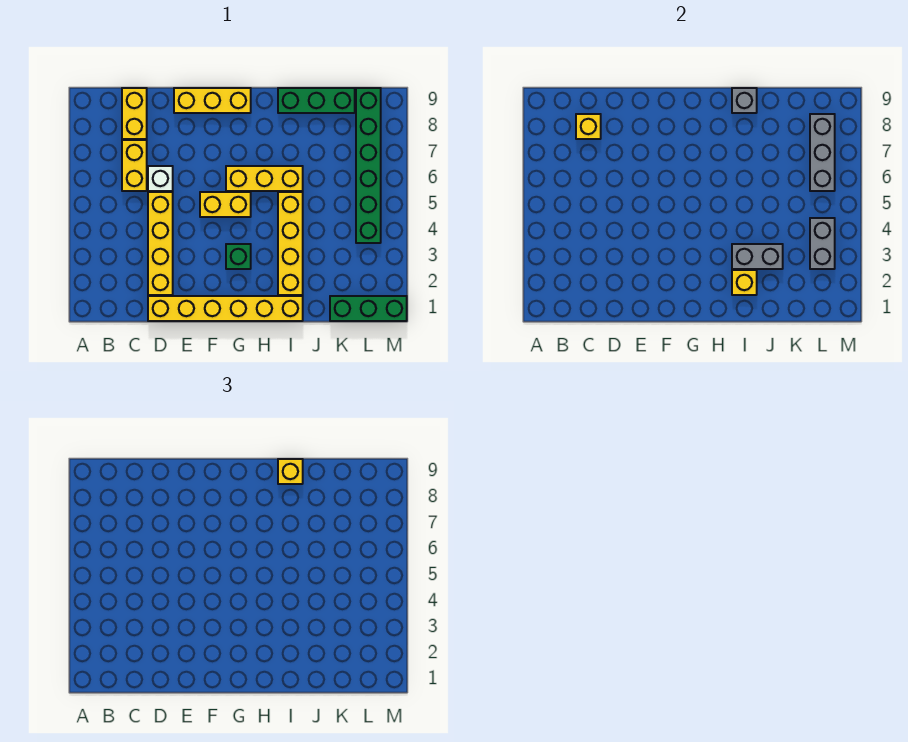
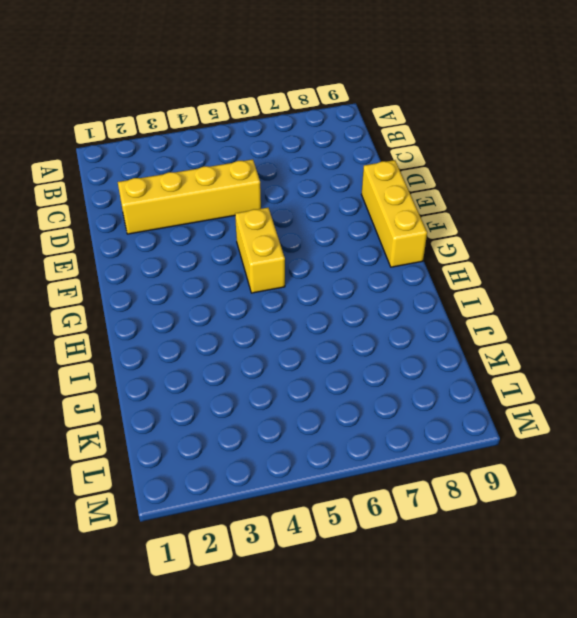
none -> yellow brick C6:C7 level 1
none -> yellow brick C8:C9 level 1
none -> yellow brick D1:I1 level 1

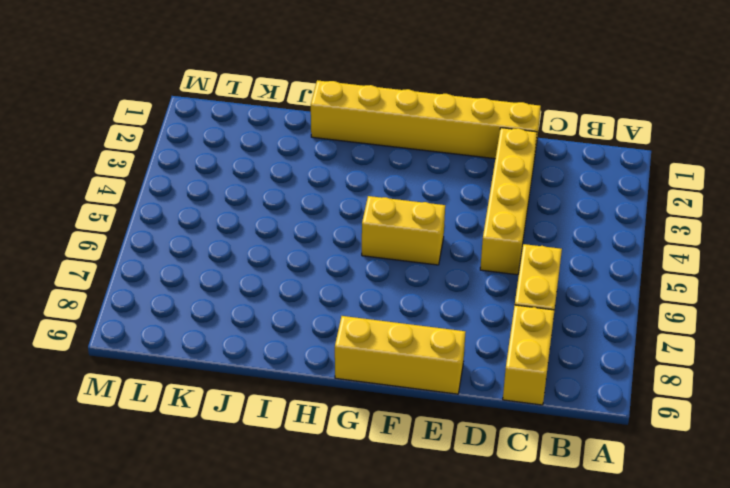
none -> white brick D6 level 1
none -> green brick G3 level 1
none -> yellow brick G6:I6 level 1

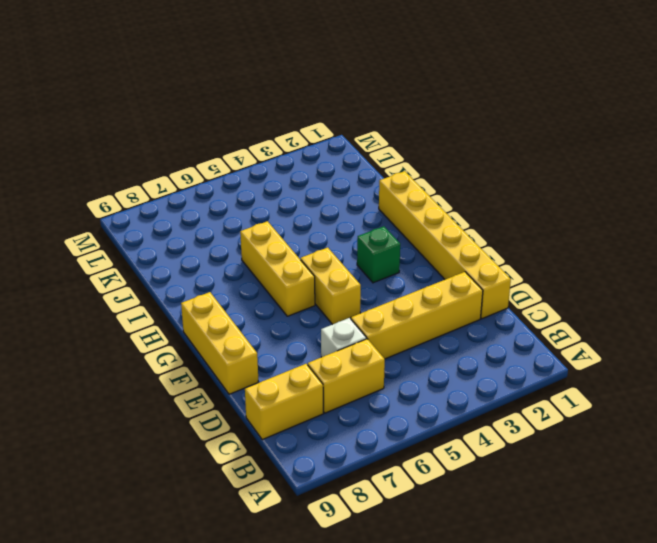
none -> yellow brick I2:I5 level 1
none -> green brick I9:K9 level 1
none -> green brick K1:M1 level 1

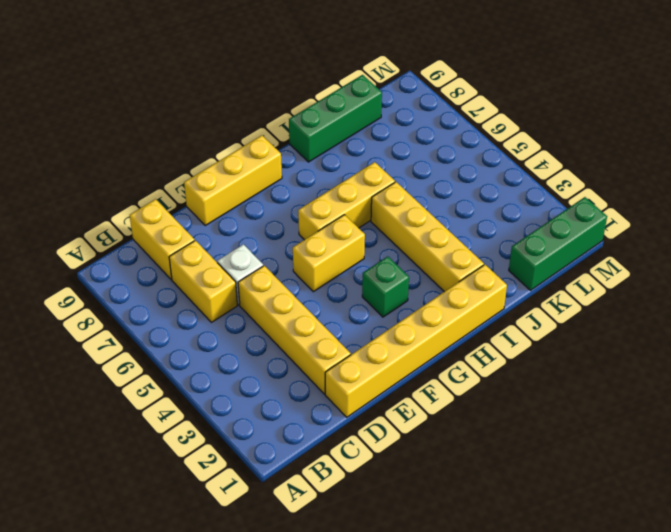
none -> green brick L4:L9 level 1
none -> yellow brick C8 level 2
none -> yellow brick I2 level 2

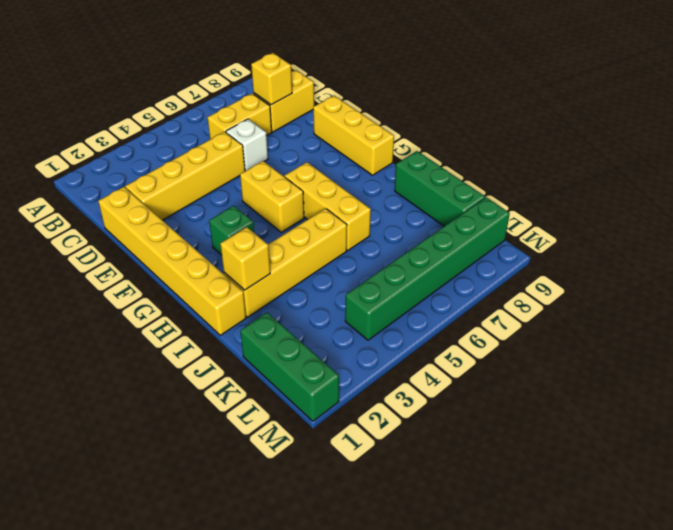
none -> grey brick I3:J3 level 2
none -> grey brick I9 level 2
none -> grey brick L3:L4 level 2

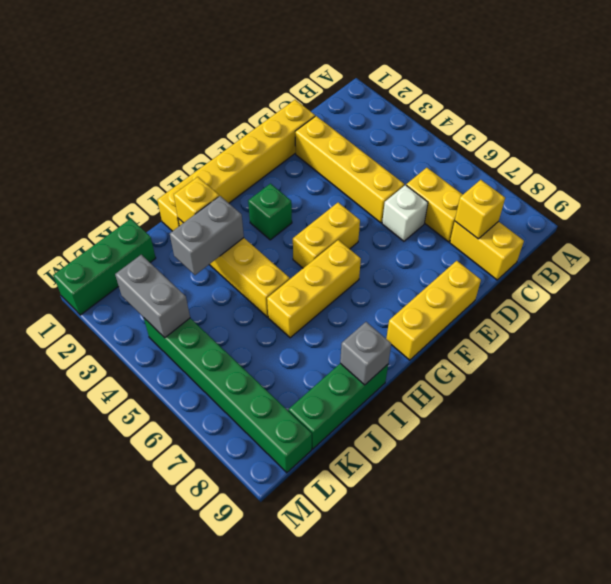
none -> grey brick L6:L8 level 2
none -> yellow brick I9 level 3

